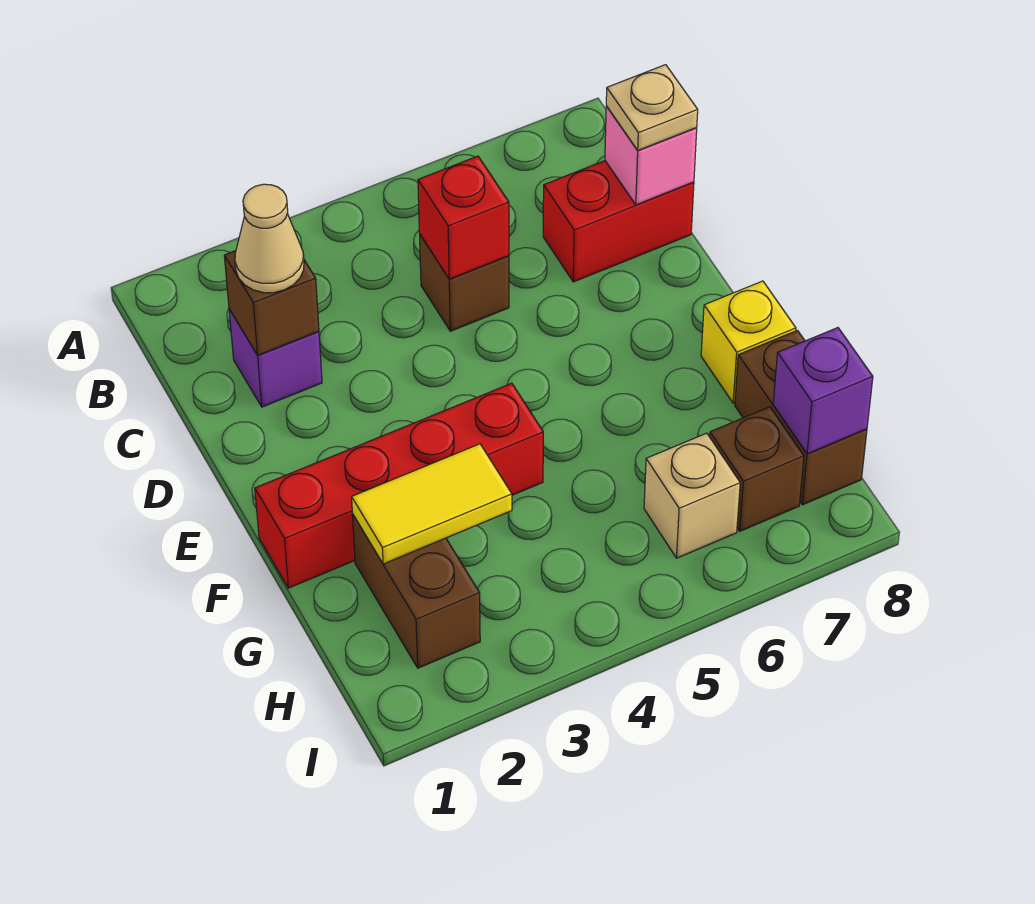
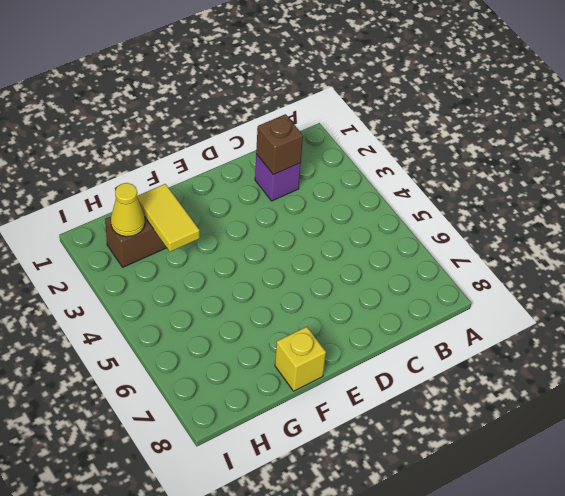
yellow cone H2 level 2 -> none
none -> brown brick C5 level 1
none -> red brick C7:C8 level 1
none -> red brick F1:F4 level 1

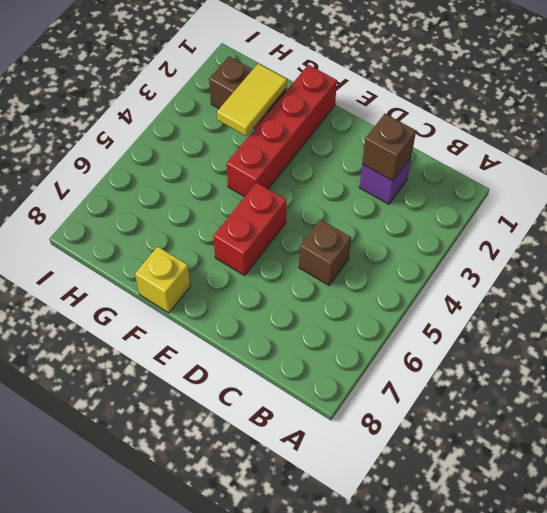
red brick E5:E6 level 1 -> red brick C7:C8 level 1
none -> brown brick G8:H8 level 1
none -> tan brick H6 level 1
none -> brown brick H7 level 1

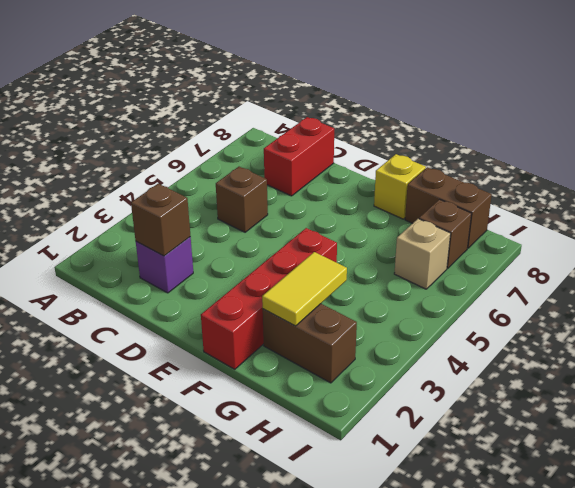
none -> red brick C5 level 2
none -> pink brick C8 level 2
none -> purple brick H8 level 2

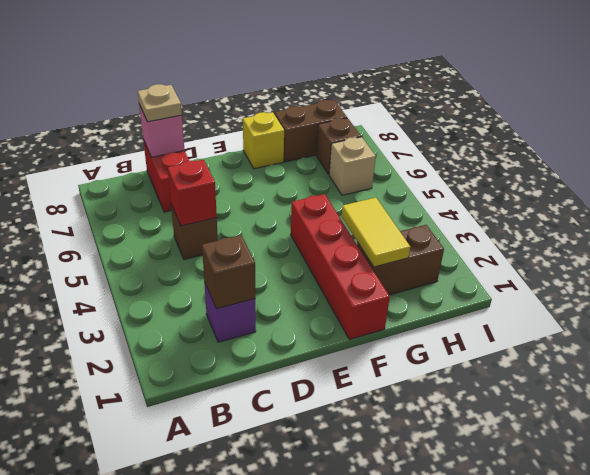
none -> purple brick H8 level 2
none -> tan cone C2 level 3

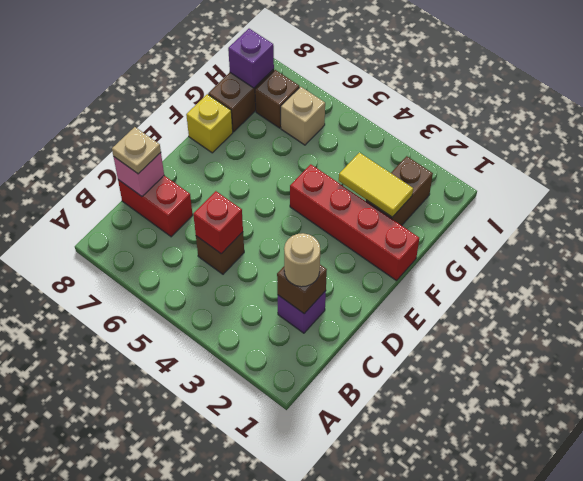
tan round brick C2 level 3 -> tan cone C2 level 3

